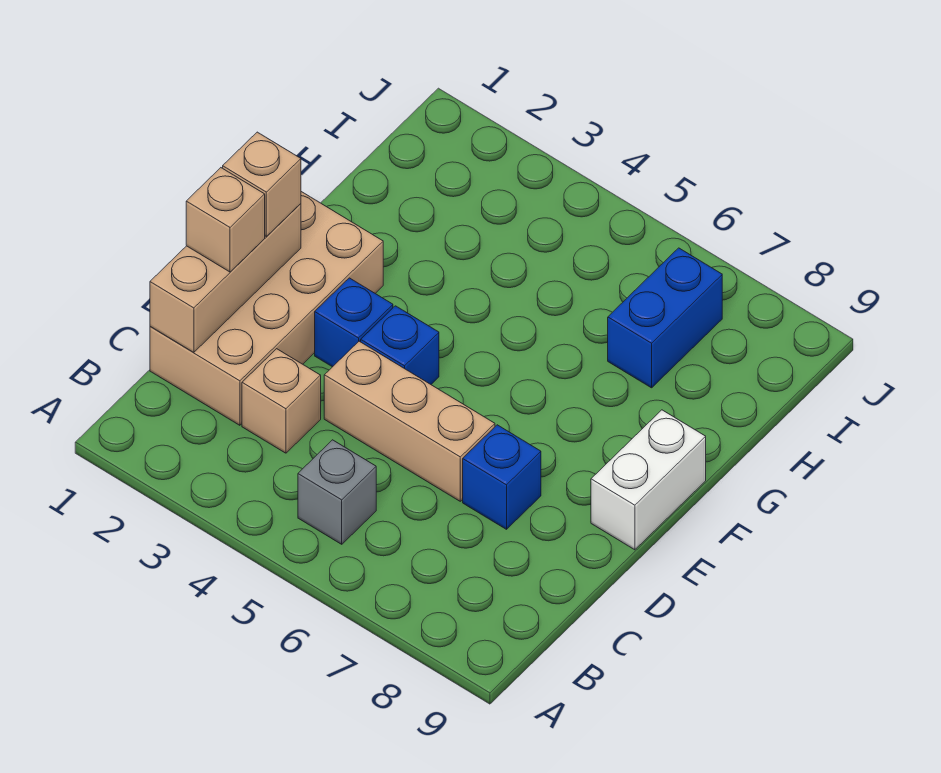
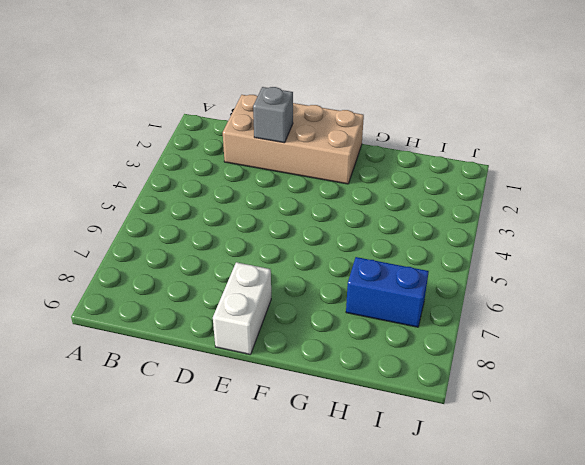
grey brick D2 level 2 -> grey brick B5 level 1
white brick E8:E9 level 1 -> white brick E9:F9 level 1
none -> tan brick C3 level 1
none -> tan brick D4:D6 level 1
none -> blue brick D7 level 1

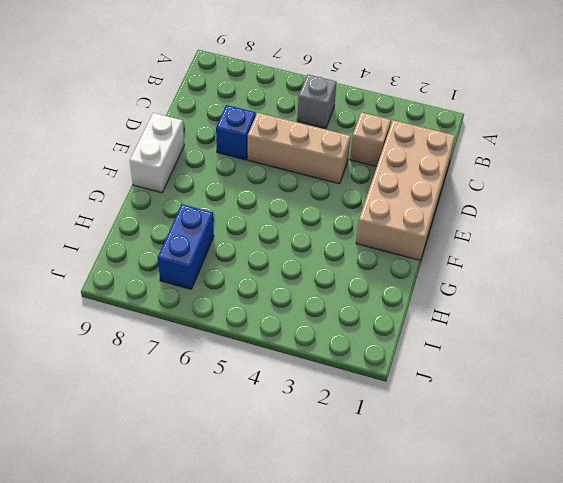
none -> blue brick E3 level 1
none -> blue brick E4 level 1
none -> tan brick C1:E1 level 2

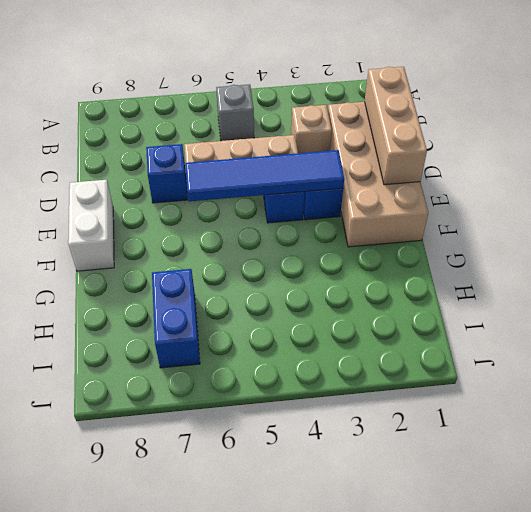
blue tile E3:E6 level 2 -> none
none -> tan brick D1 level 3
none -> tan brick E1 level 3

